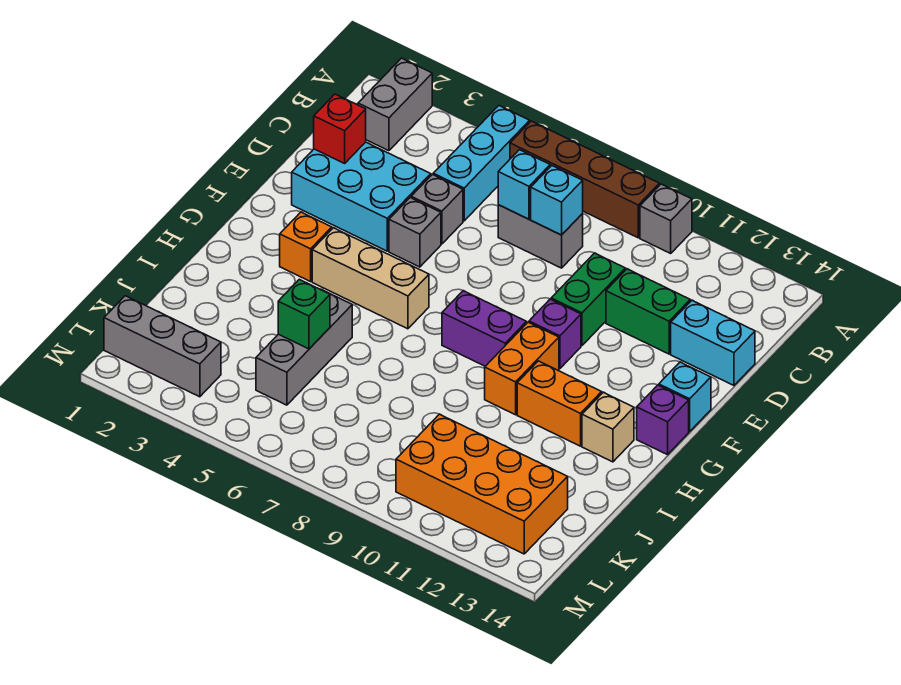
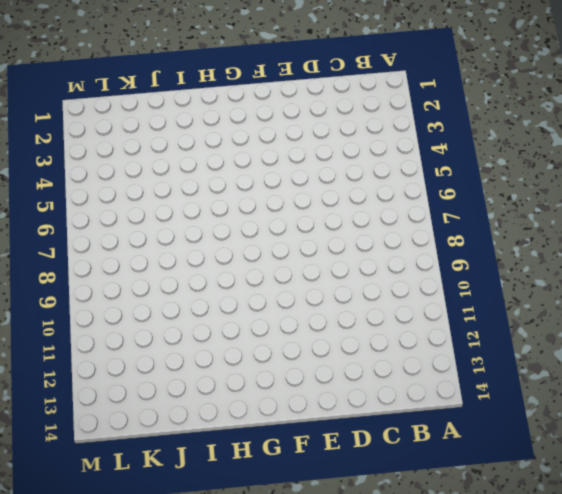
none -> grey brick A2:B2 level 1
none -> cyan brick A5:C5 level 1
none -> brown brick A6:A9 level 1

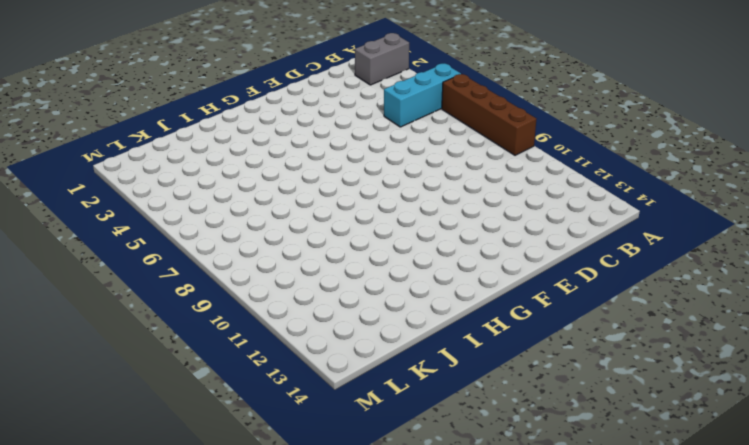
none -> grey brick A10 level 1
none -> grey brick C7:C8 level 1
none -> cyan brick D2:E4 level 1

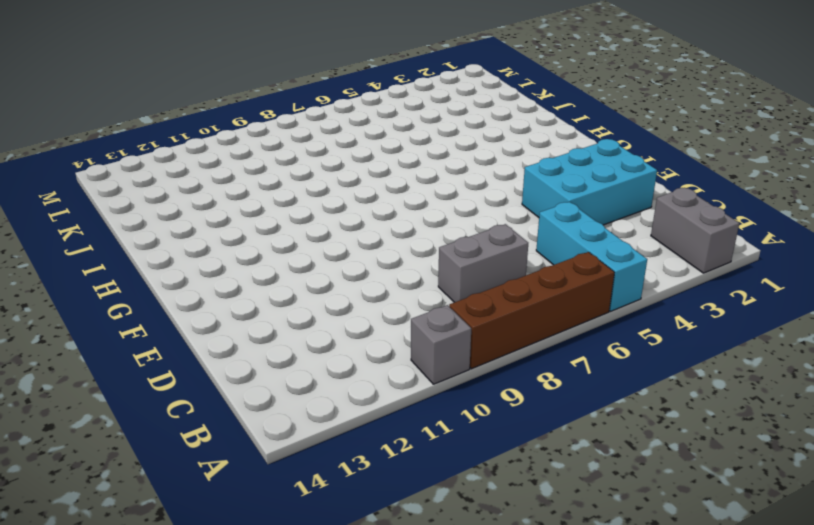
none -> grey brick D5 level 1
none -> green brick D10:E10 level 1
none -> green brick D11:D12 level 1

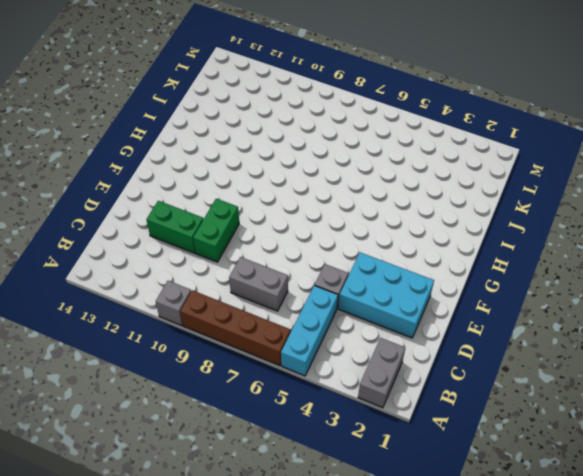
none -> cyan brick D13:D14 level 1
none -> grey brick E5 level 1
none -> purple brick F10 level 1

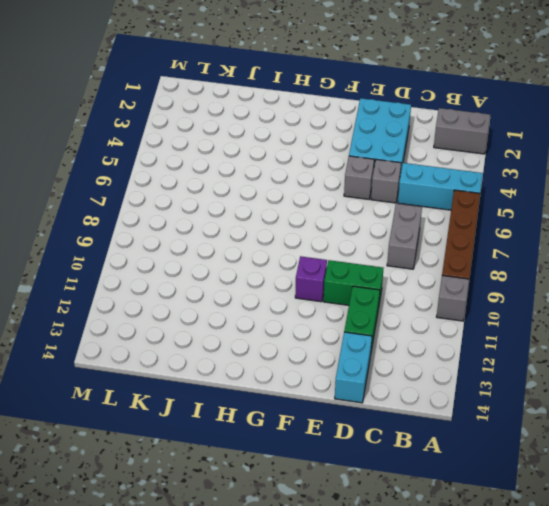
none -> cyan brick F14 level 1
none -> orange brick G3 level 1
none -> tan brick G4:G6 level 1

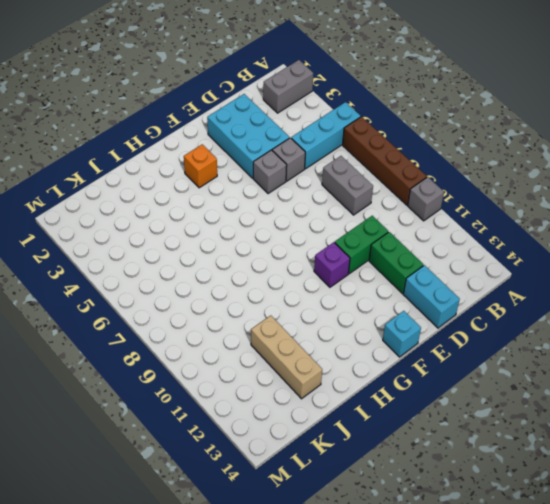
tan brick J11:J13 level 1 -> tan brick G4:G6 level 1
none -> purple brick G8:G9 level 1
none -> orange brick G10:H10 level 1
none -> purple brick G14 level 1

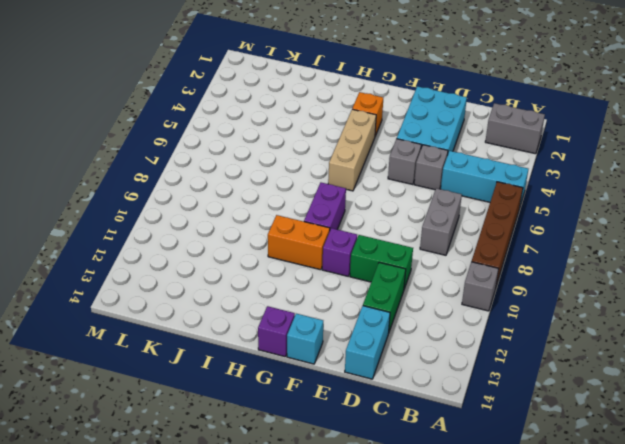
none -> orange brick H11:H12 level 1
none -> tan brick H13 level 1
none -> grey brick I5:K5 level 1

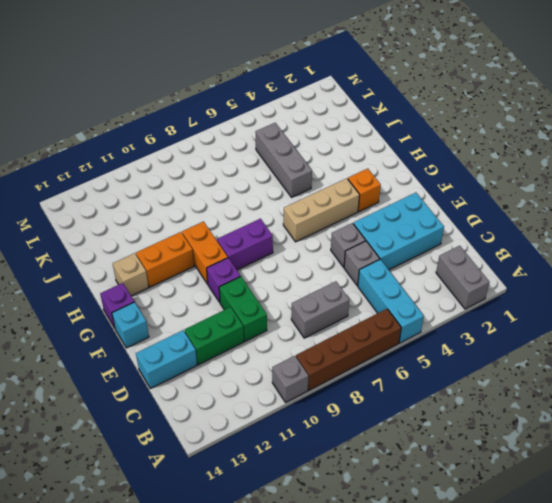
none -> orange brick K10:L13 level 1
none -> grey brick L1:L3 level 1
none -> cyan brick C7 level 2

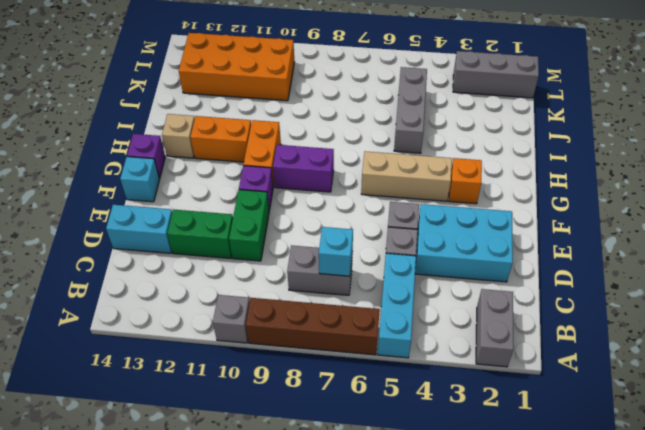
none -> cyan brick C8 level 2
none -> red brick D2 level 2
none -> green brick J5 level 2

